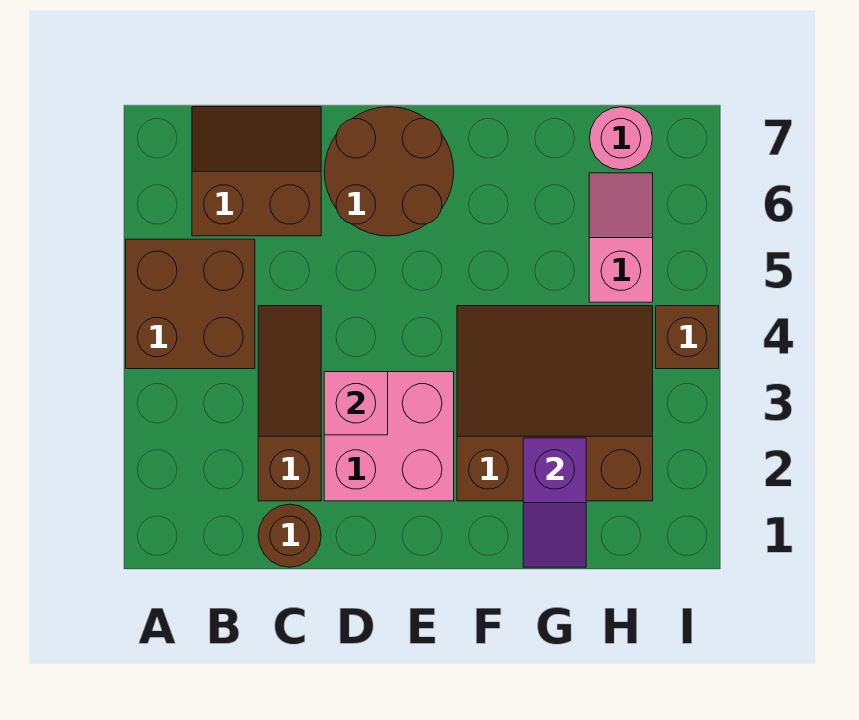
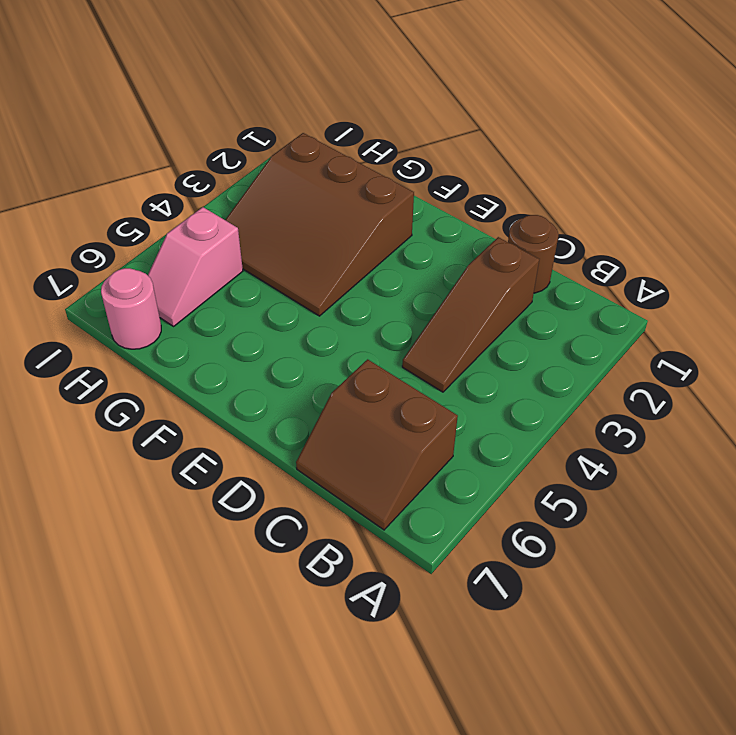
none -> brown brick A4:B5 level 1
none -> pink brick D2:E3 level 1
none -> brown round brick D6:E7 level 1

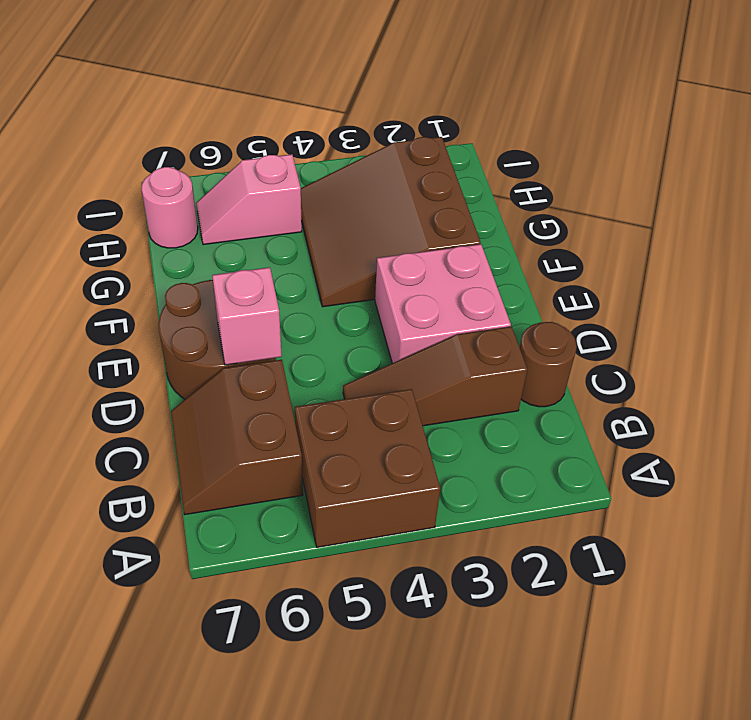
pink brick D6 level 2 -> pink brick D3 level 2
none -> brown brick I4 level 1
none -> purple slope G1:G2 level 2 top 2

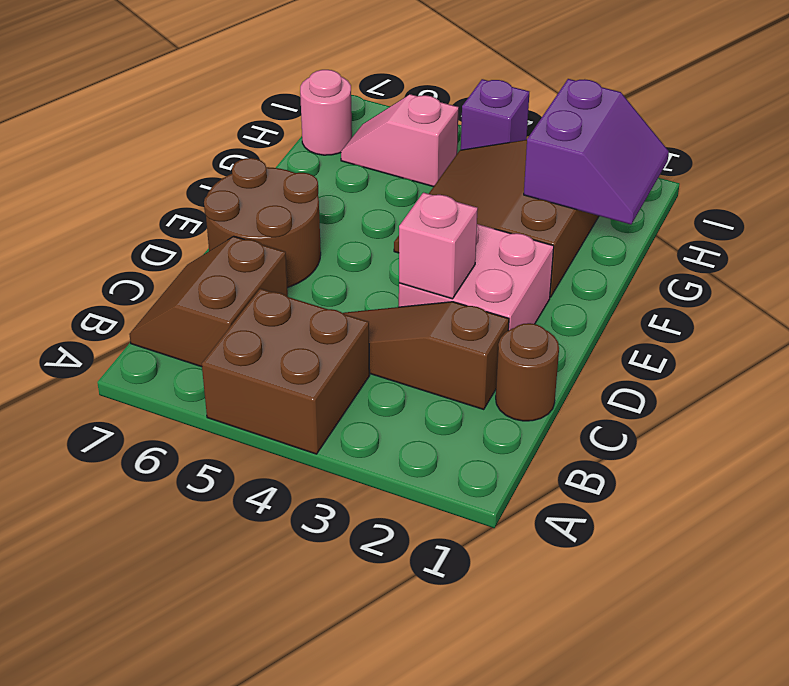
purple slope G1:H2 level 2 top 2 -> purple slope G1:G2 level 2 top 2
purple brick I4 level 1 -> brown brick I4 level 1

